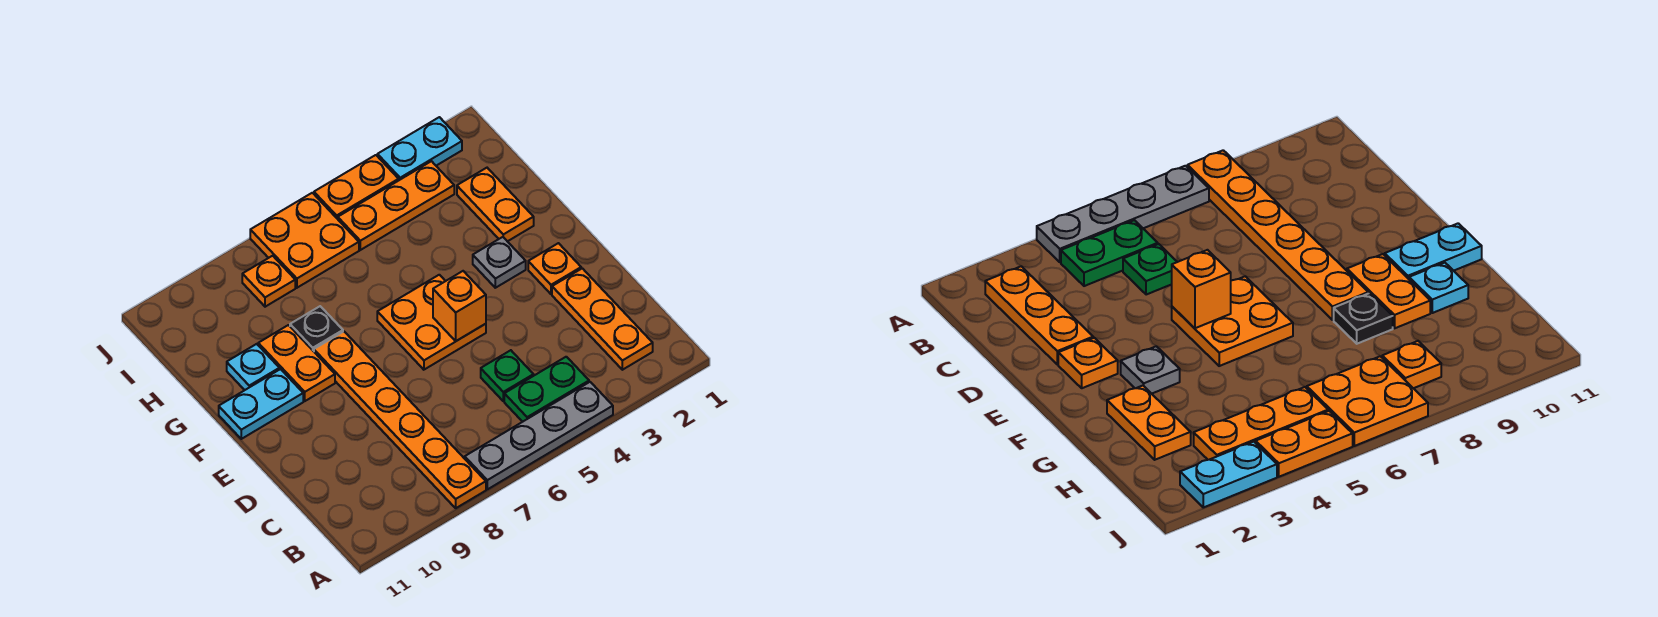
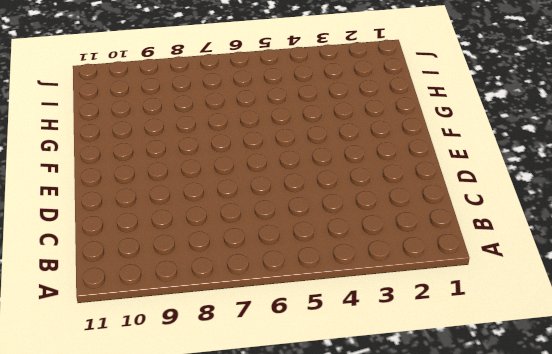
none -> grey plate A4:A7 level 1
none -> orange plate A8:F8 level 1
none -> orange plate B2:D2 level 1

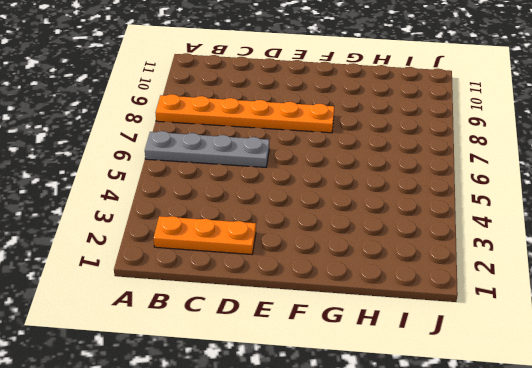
grey plate A6:D6 level 1 -> grey plate A4:A7 level 1
none -> green plate B4:B5 level 1
none -> green plate C5 level 1
none -> orange plate E2 level 1

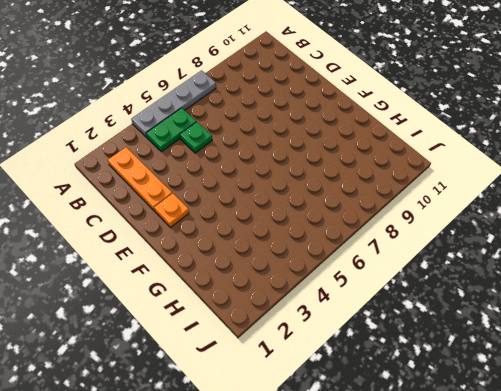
none -> orange plate A8:F8 level 1
none -> orange plate E5:F6 level 1
none -> grey plate F3 level 1

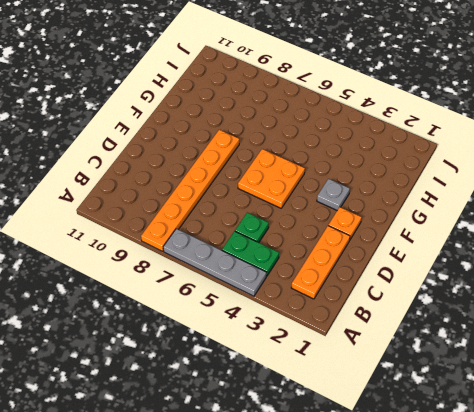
none -> orange plate F9:G9 level 1
none -> cyan plate F10:F11 level 1
none -> orange plate G2:H2 level 1

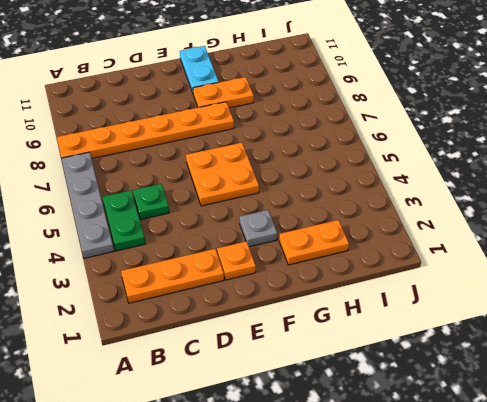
none -> black plate G8 level 1
none -> cyan plate G10 level 1
none -> orange plate I3:I5 level 1

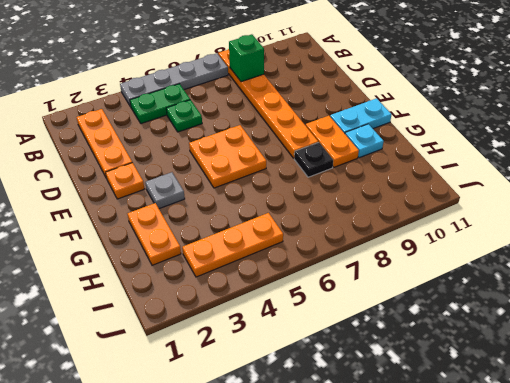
green brick B8 level 2 -> none
none -> orange plate I6:J7 level 1
none -> orange plate I8 level 1
none -> cyan plate J2:J3 level 1

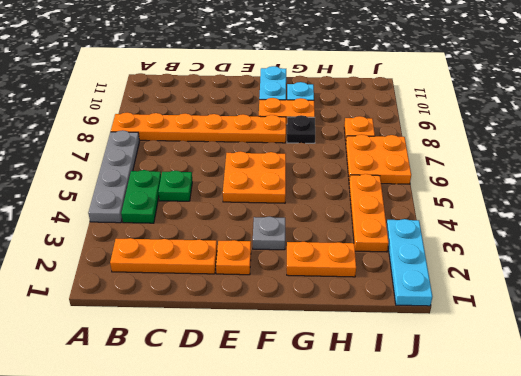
cyan plate J1:J3 level 1 -> cyan plate J2:J3 level 1
none -> orange plate J4:J5 level 1
none -> orange brick E5 level 2

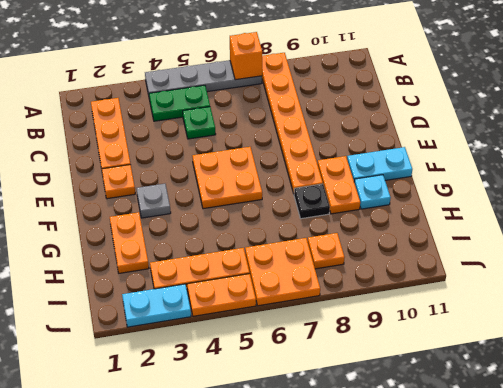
orange brick A7 level 2 -> orange brick E5 level 2

